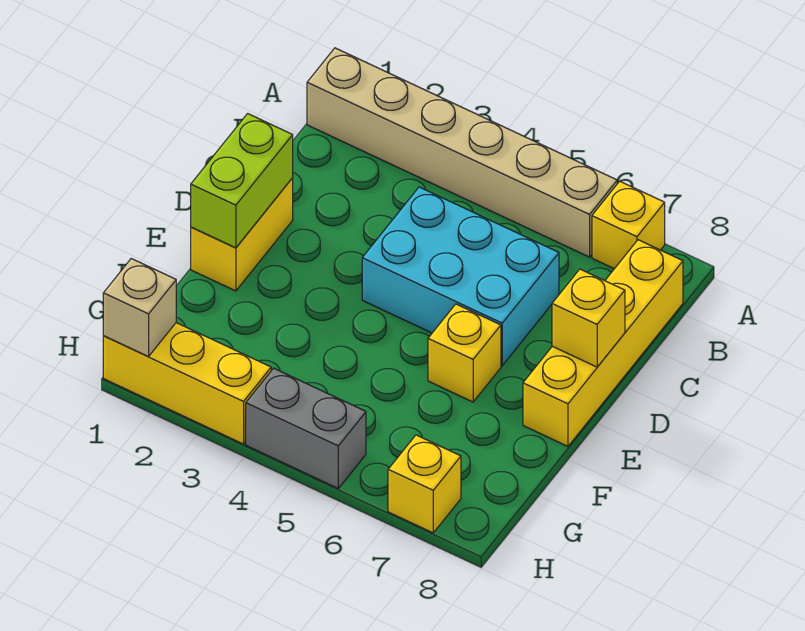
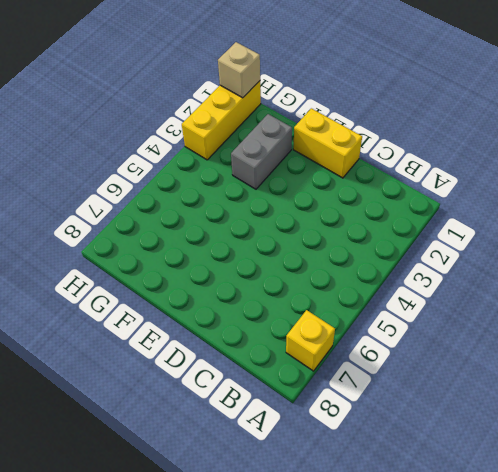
grey brick F2:F3 level 1 -> grey brick H4:H5 level 1
none -> tan brick A1:A6 level 1
none -> yellow brick B8:E8 level 1
none -> cyan brick C4:D6 level 1

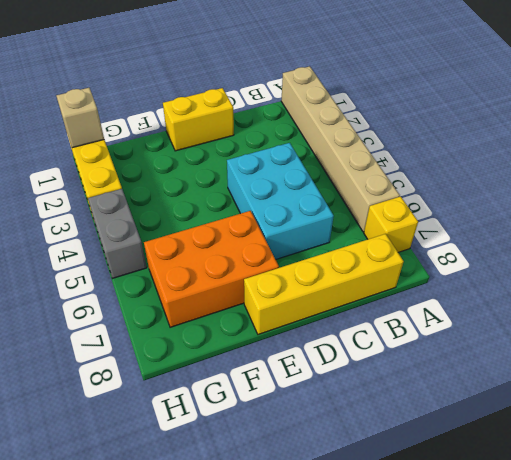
orange brick E6:G7 level 1 -> yellow brick E6 level 1
none -> yellow brick H7 level 1
none -> lime brick D1:E1 level 2
none -> yellow brick D8 level 2

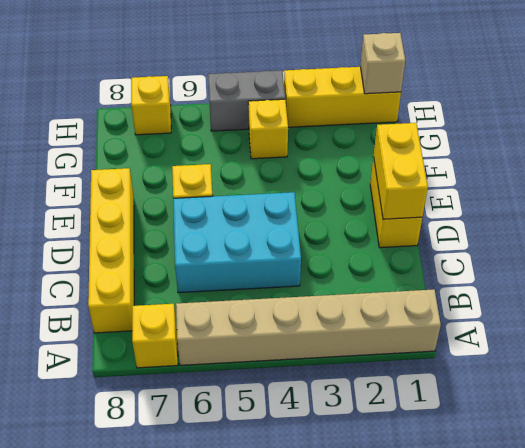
yellow brick D1:E1 level 2 -> lime brick D1:E1 level 2
yellow brick G4 level 1 -> yellow brick D8 level 2

